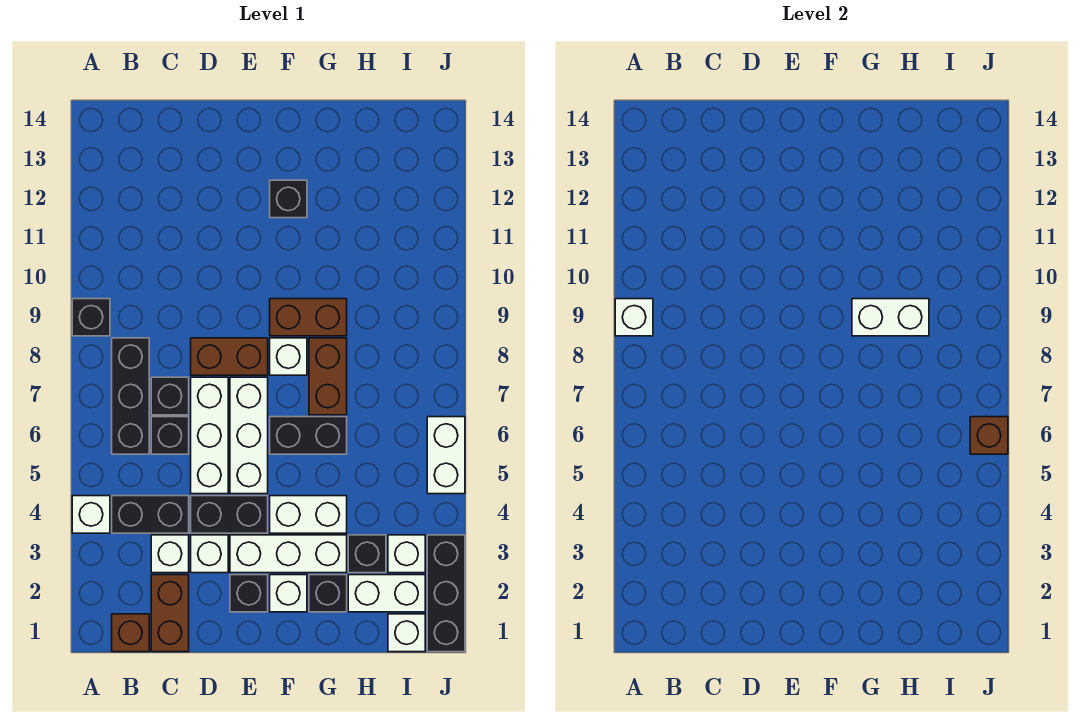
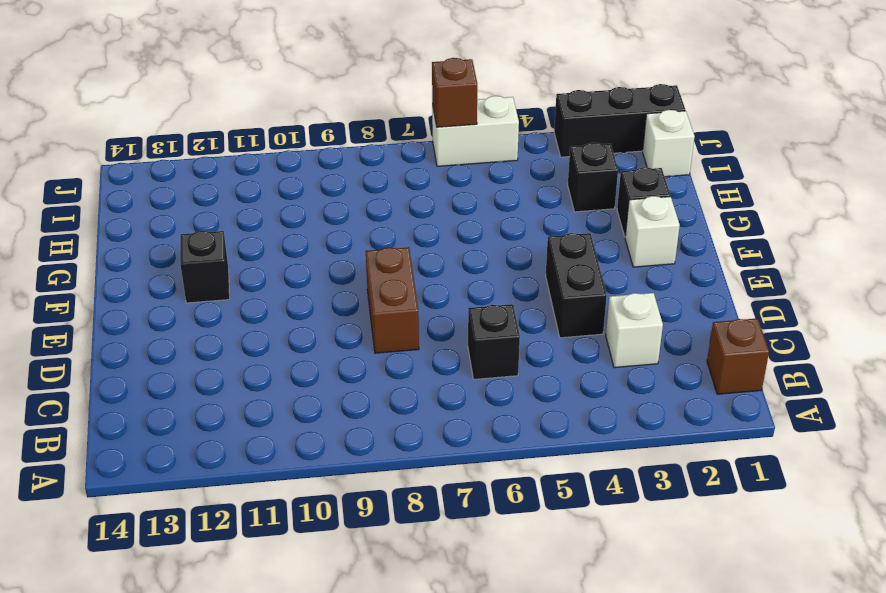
none -> white brick A4 level 1
none -> black brick A9 level 1
none -> black brick B4:C4 level 1
none -> black brick B6:B8 level 1

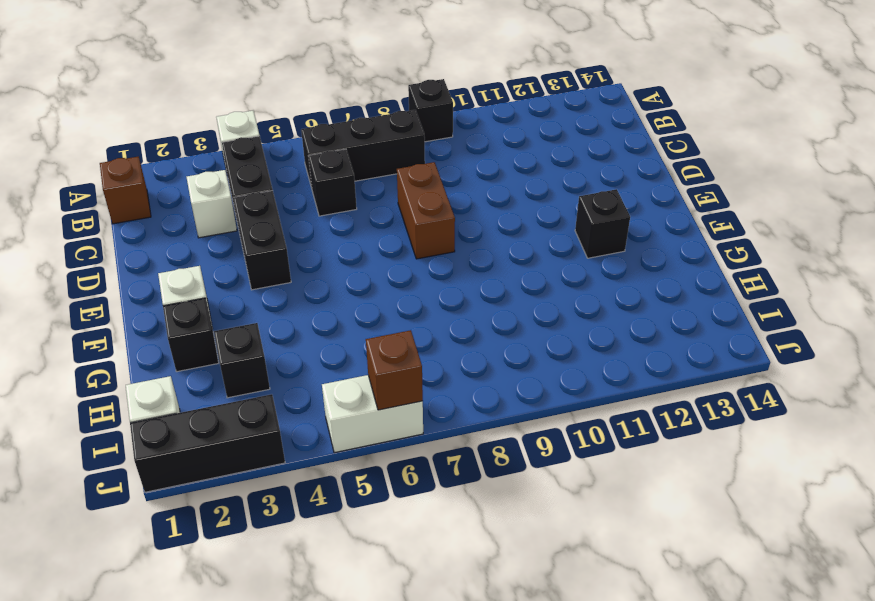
none -> brown brick C1:C2 level 1
none -> black brick C7 level 1
none -> white brick D3 level 1
none -> white brick D5:D7 level 1

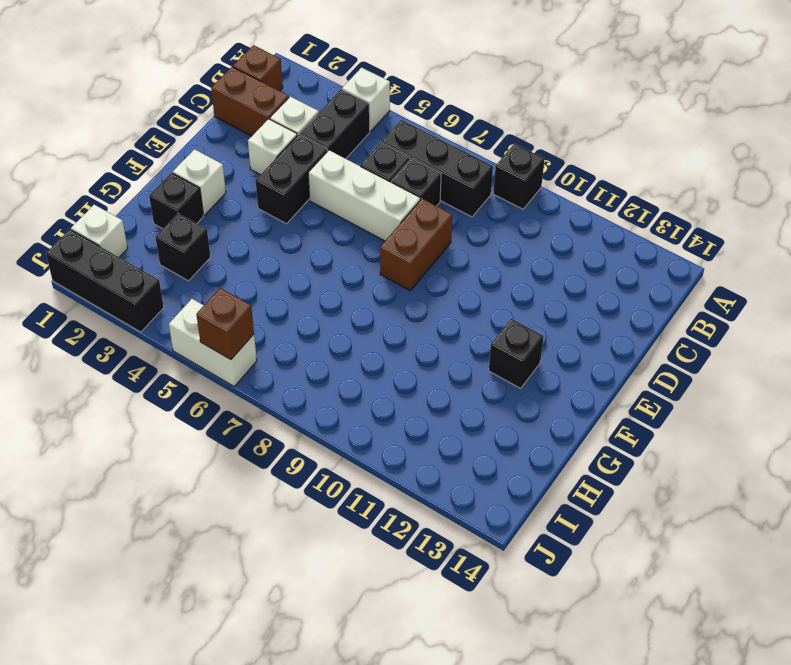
none -> black brick E2 level 1
none -> white brick E3:G3 level 1
none -> white brick E5:E7 level 1
none -> white brick F4:G4 level 1

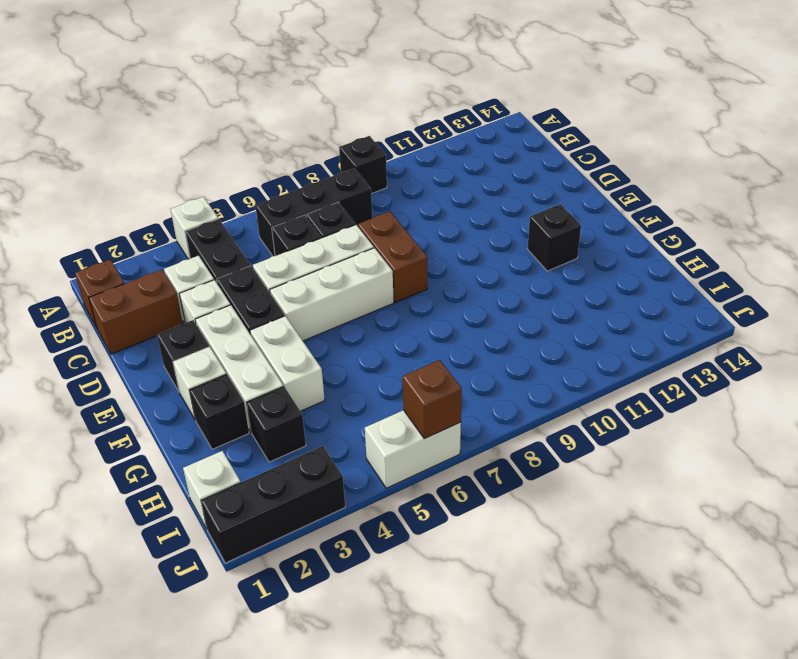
none -> black brick F6:G6 level 1
none -> white brick F8 level 1
none -> brown brick F9:G9 level 1
none -> brown brick G7:G8 level 1

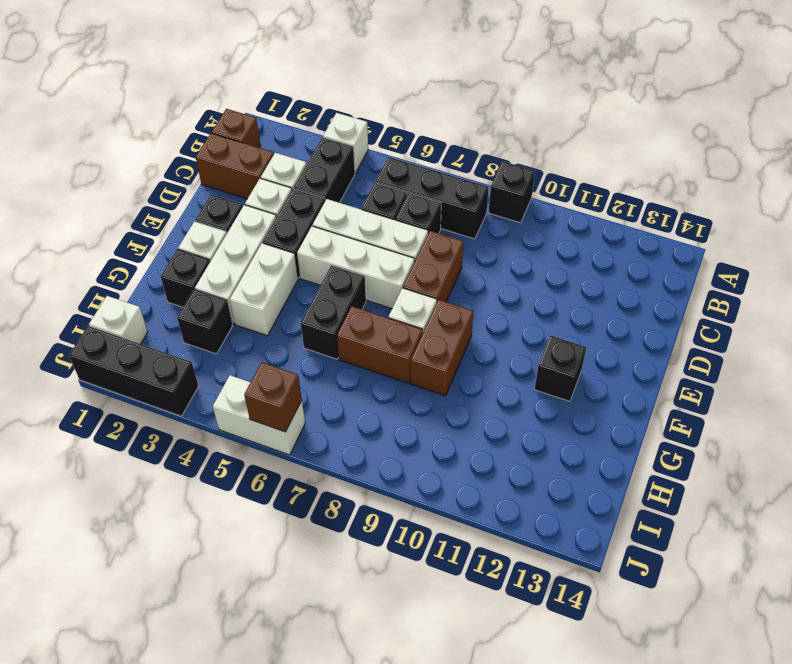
none -> white brick H2:I2 level 1
none -> white brick I3 level 1
none -> white brick A9 level 2
none -> white brick G9:H9 level 2

